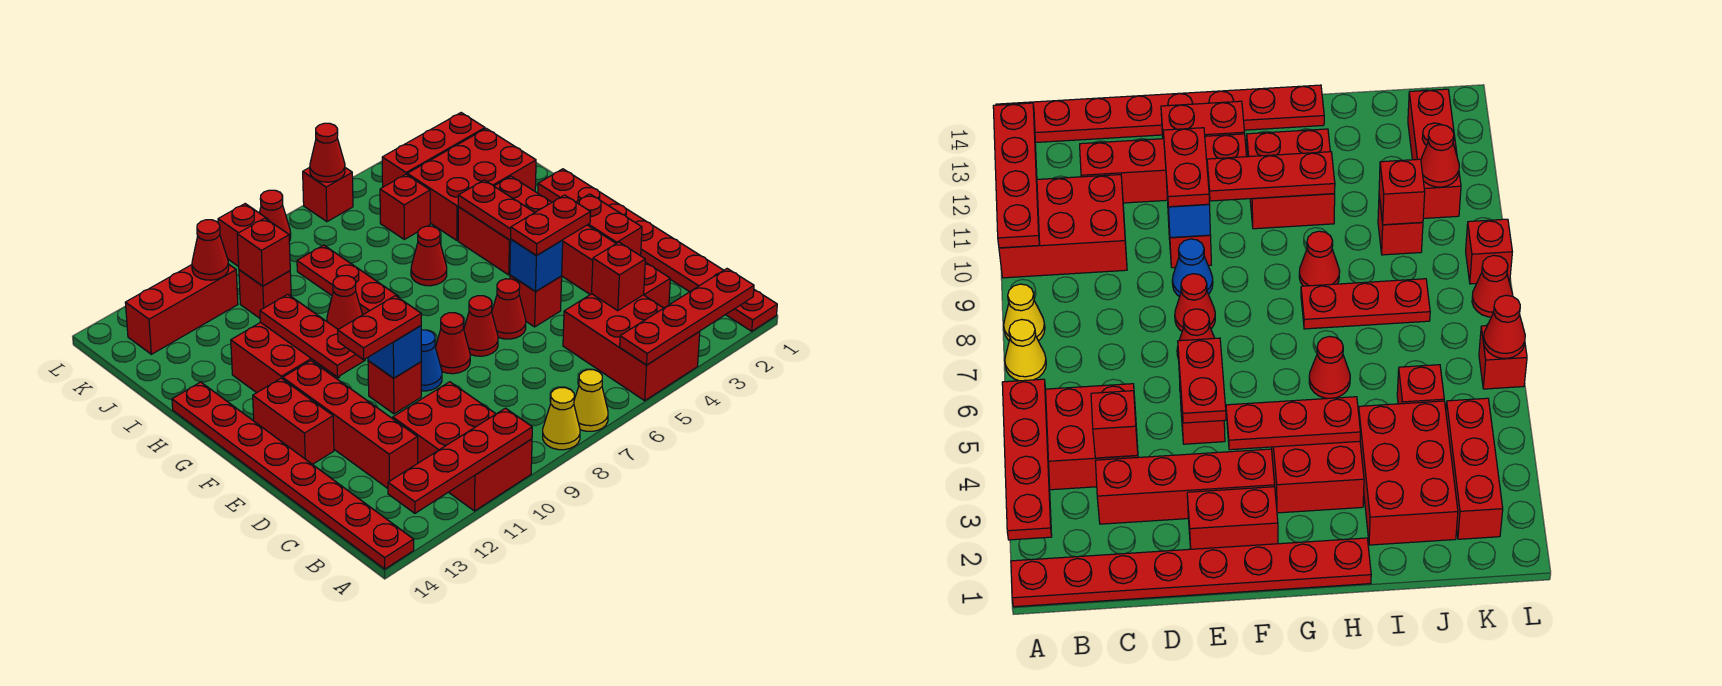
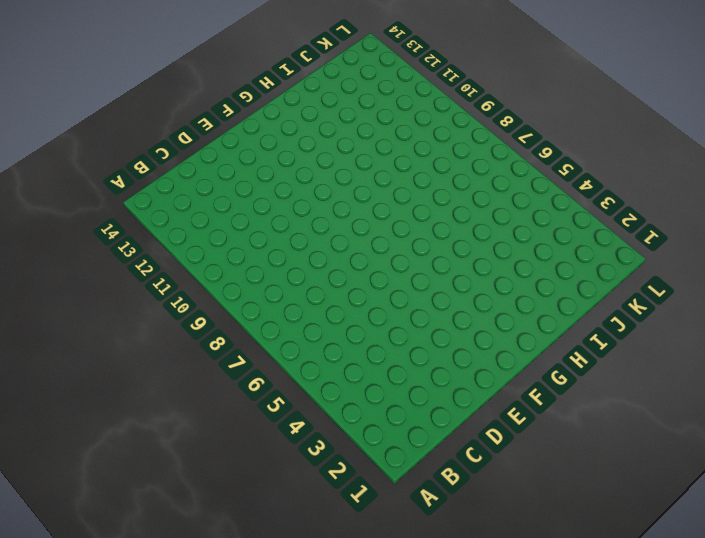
none -> red plate A1:H1 level 1
none -> red brick A4:C5 level 1
none -> yellow cone A7 level 1
none -> yellow cone A8 level 1

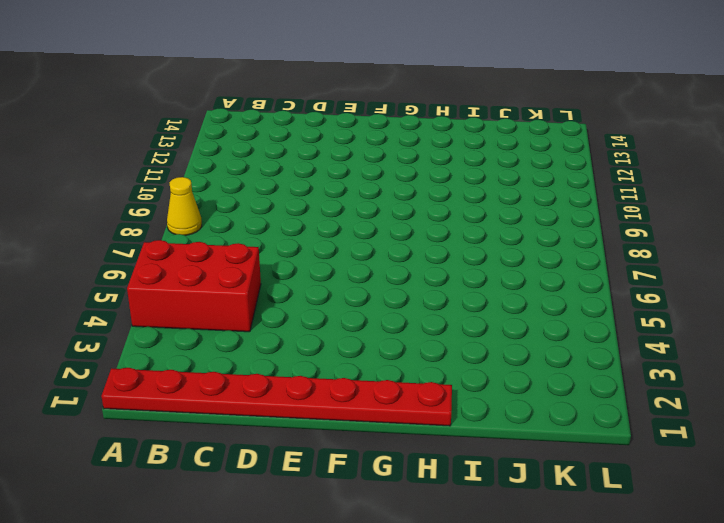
none -> yellow cone A7 level 1
none -> red brick A10:C11 level 1
none -> red plate A14:H14 level 1
none -> red brick C3:F3 level 1

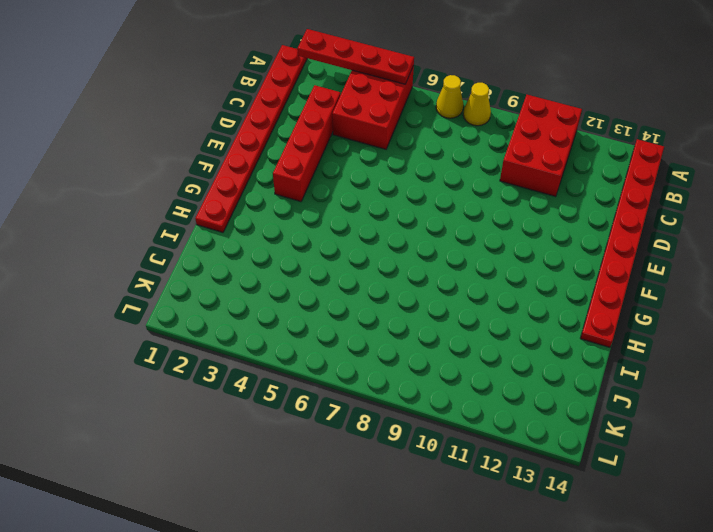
none -> red brick C12:F12 level 1
none -> red brick E2:F2 level 1
none -> red brick E5 level 1
none -> red cone E6 level 1

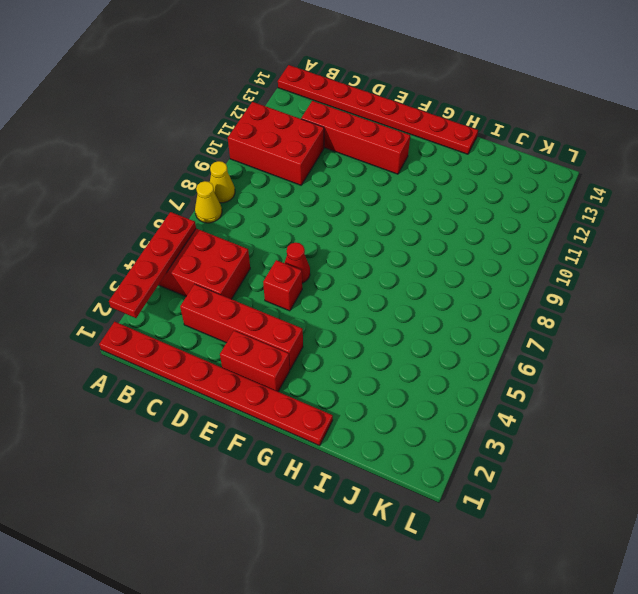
none -> red cone E7 level 1
none -> red cone E8 level 1
none -> blue cone E9 level 1
none -> red brick E10 level 1

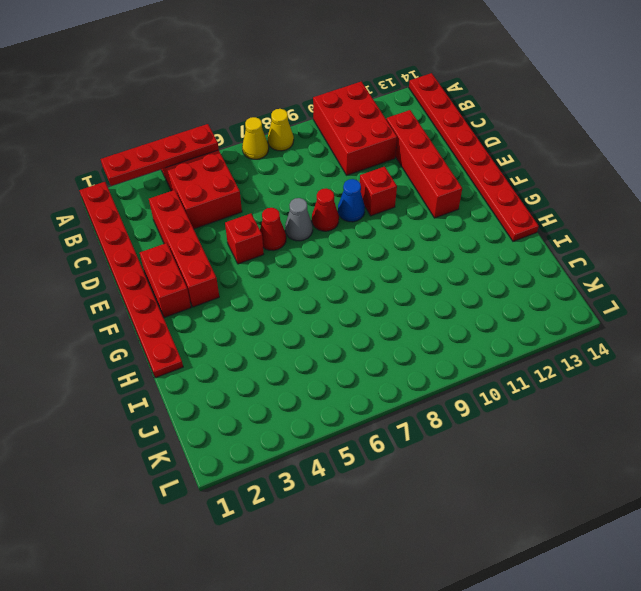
grey cone E7 level 1 -> red cone E7 level 1
none -> red brick E13:F13 level 1
none -> red brick G3:H4 level 1
none -> red brick G11:H12 level 1
none -> red cone H6 level 1

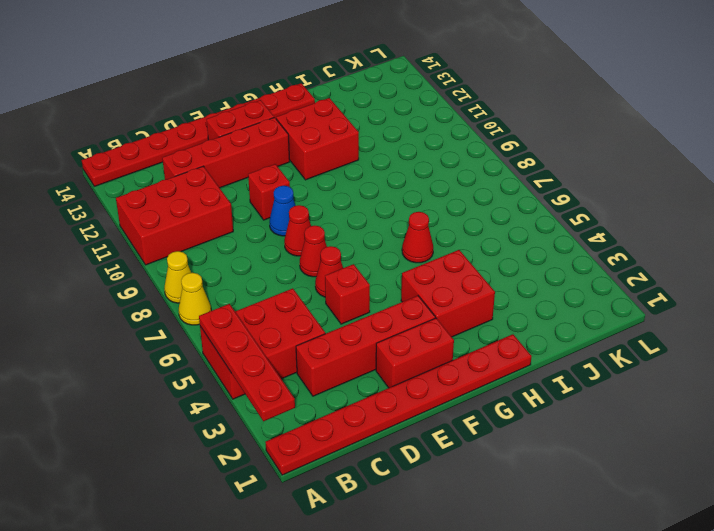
none -> red plate H8:J8 level 1
none -> red cone H9 level 1
none -> red brick I2:J4 level 1
none -> red brick J5 level 1

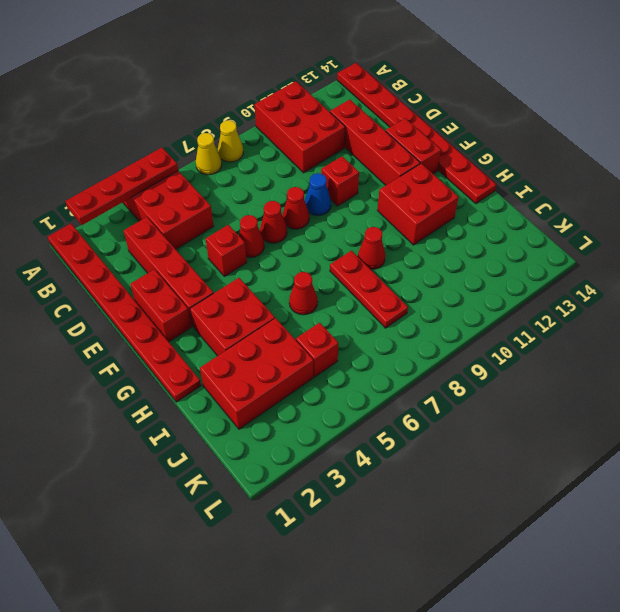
none -> red brick J10 level 1
none -> red brick K2:K4 level 1
none -> red brick K11:K13 level 1
none -> red brick L6 level 1

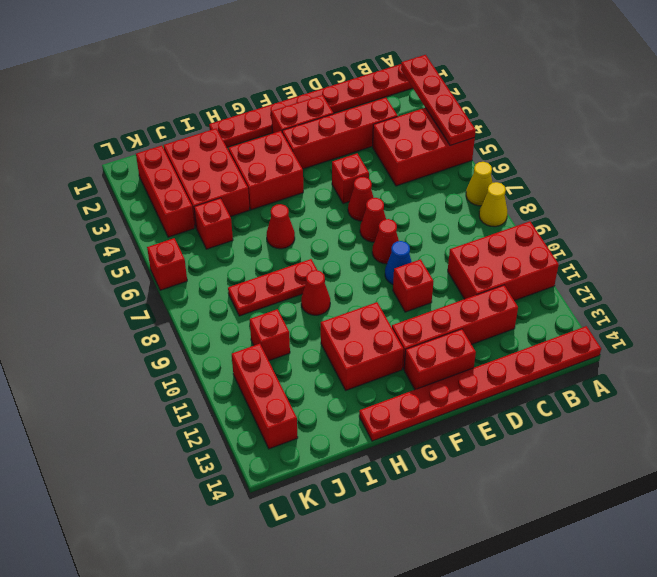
none -> red cone L8 level 1
none -> red brick L9 level 1
none -> red plate A10:A13 level 2
none -> red brick C4 level 2

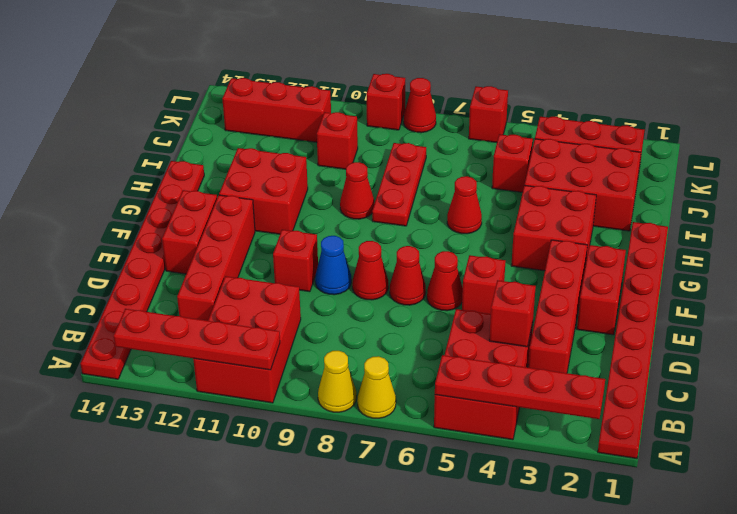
none -> blue brick E5 level 2
none -> blue brick E10 level 2
none -> red plate F4:H4 level 2
none -> red plate F11:H11 level 2

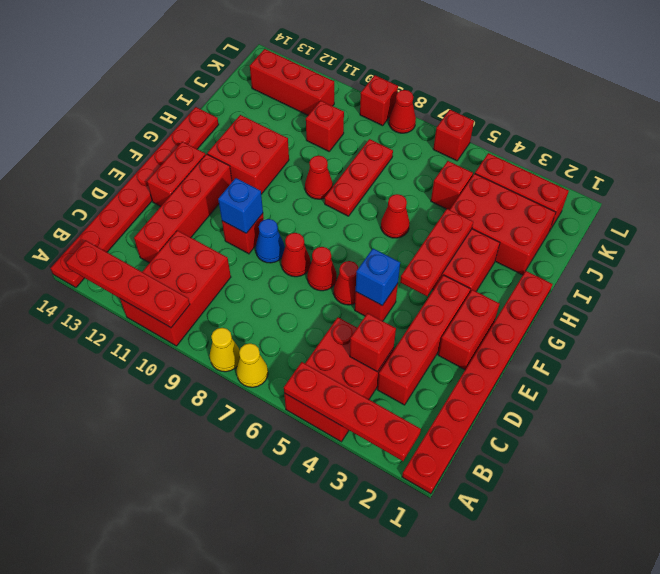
none -> red plate F11:H11 level 2
none -> red brick J10 level 2
none -> red cone K11 level 2
none -> red cone L6 level 2

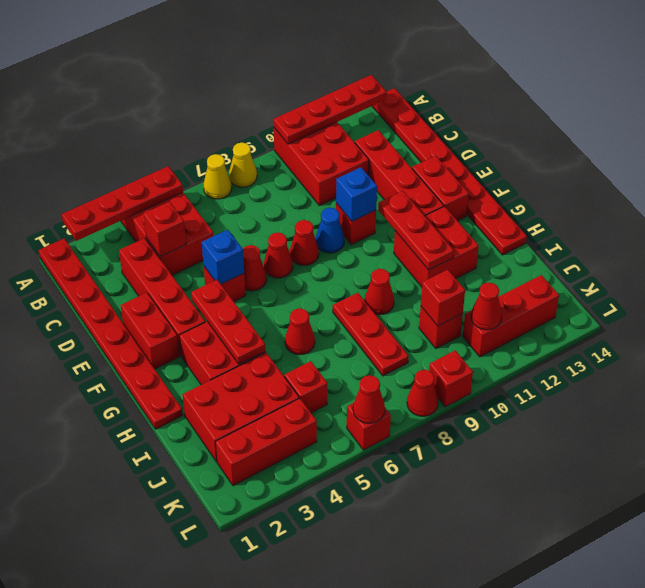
none -> red plate E4:E5 level 3
none -> red plate E10:E11 level 3

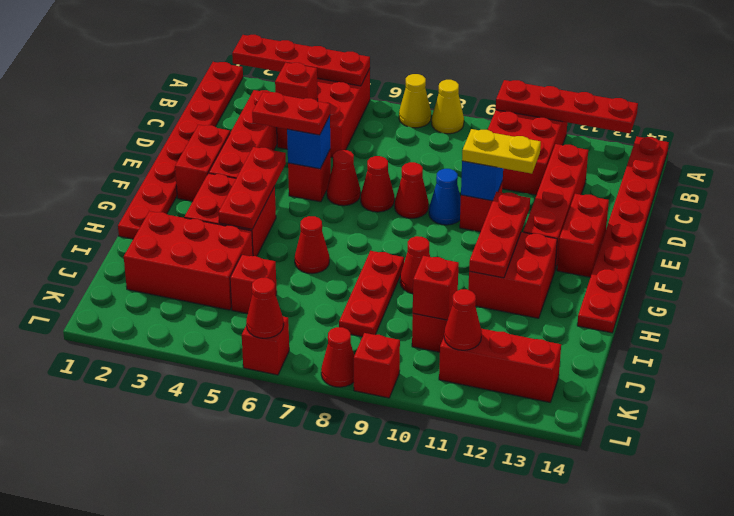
yellow plate E10:E11 level 3 -> red plate E10:E11 level 3
none -> red brick K2:K4 level 1

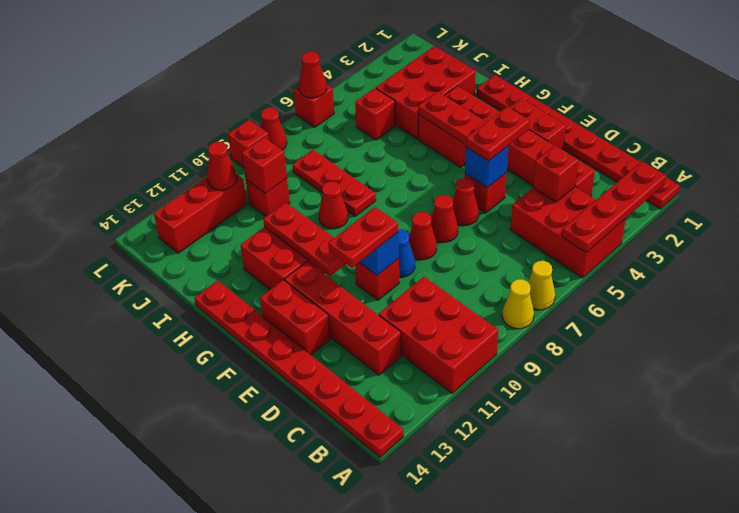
none -> red cone H6 level 1
none -> red brick K2:K4 level 1
none -> red plate A10:A13 level 2

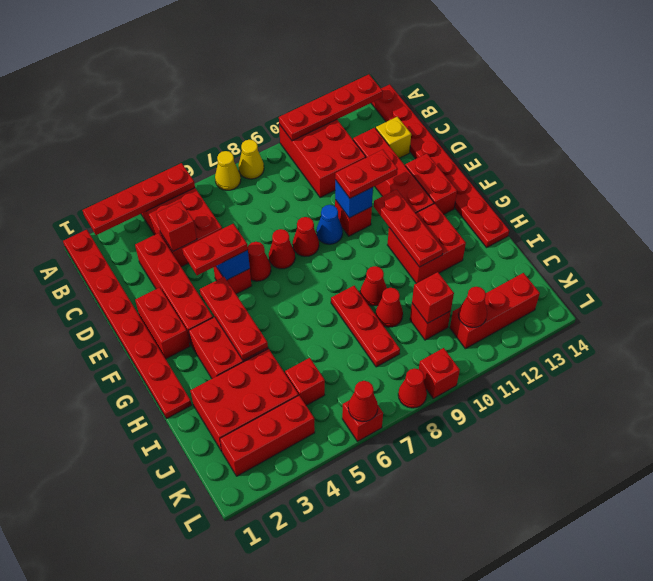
yellow brick C13 level 1 -> none
red cone I9 level 1 -> red cone H6 level 1

